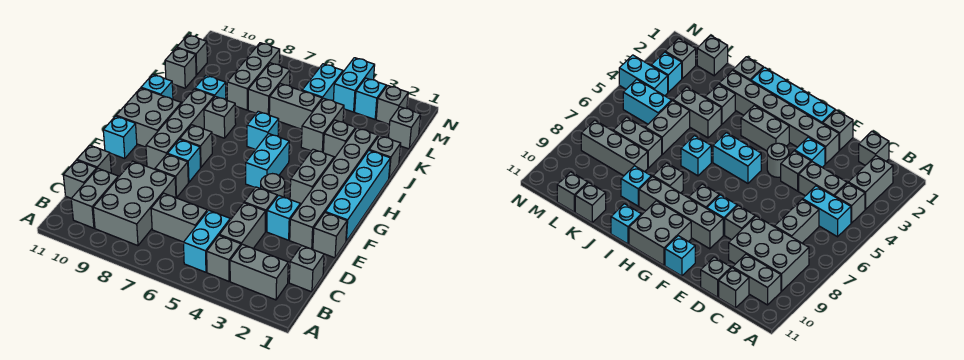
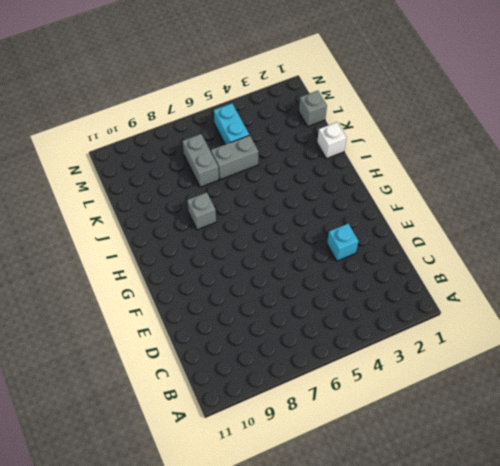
white brick J1 level 1 -> grey brick J1 level 1
none -> grey brick B2:B3 level 1
none -> grey brick B4 level 1
none -> cyan brick B5:C5 level 1
none -> grey brick B8:D9 level 1

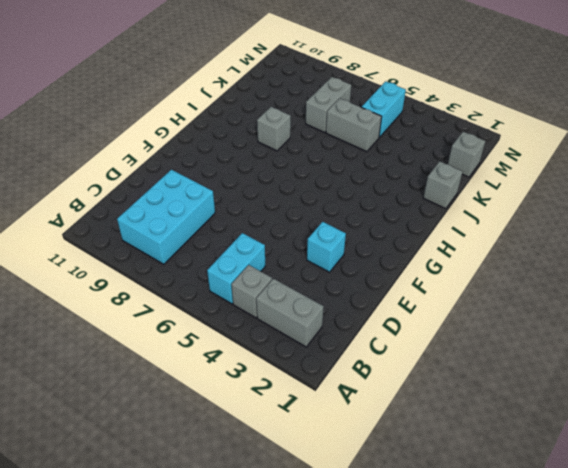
cyan brick B8:D9 level 1 -> grey brick B8:D9 level 1
none -> grey brick B10:C10 level 1
none -> grey brick C1 level 1
none -> grey brick C4:D4 level 1
none -> grey brick C6:C7 level 1

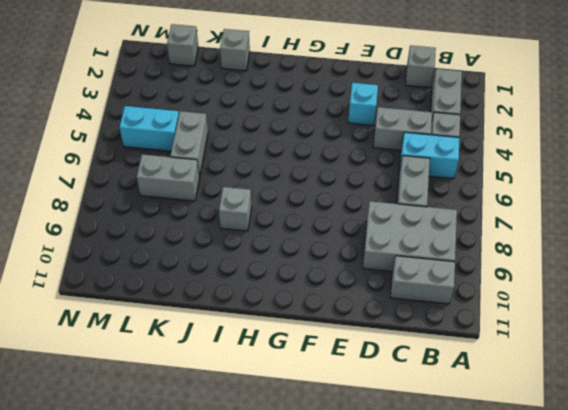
none -> grey brick C11 level 1
none -> grey brick D11 level 1
none -> grey brick E1 level 1
none -> grey brick E2:J2 level 1

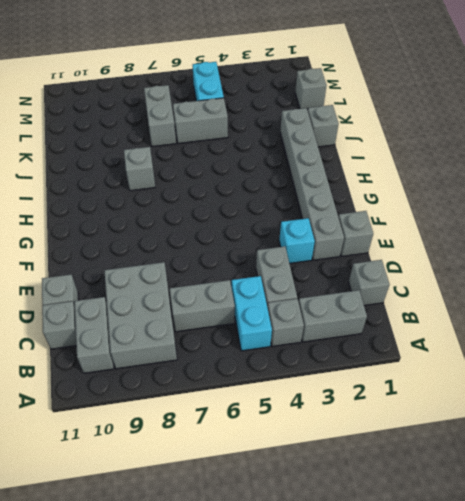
none -> grey brick E4 level 1
none -> grey brick E8 level 1
none -> cyan brick F1:I1 level 1
none -> grey round brick F4 level 1

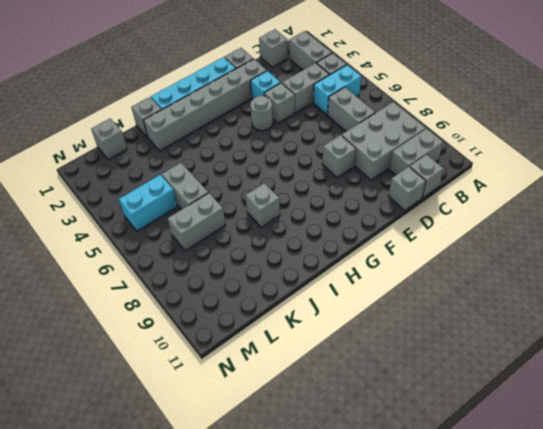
none -> cyan brick F8 level 1
none -> grey brick F9:I9 level 1
none -> cyan brick F11 level 1
none -> grey brick G3:H3 level 1

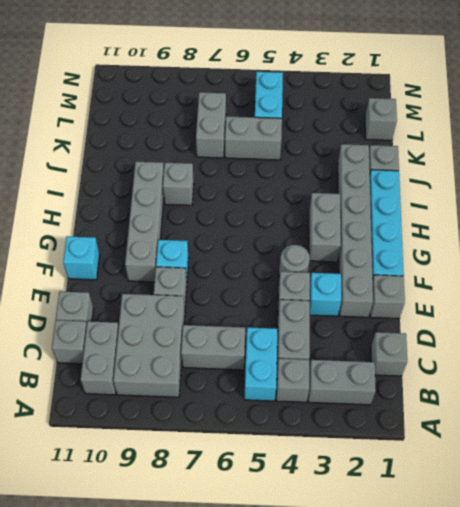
none -> cyan brick G5:H5 level 1
none -> grey brick G8 level 1
none -> grey brick G10:H11 level 1
none -> cyan brick I6 level 1

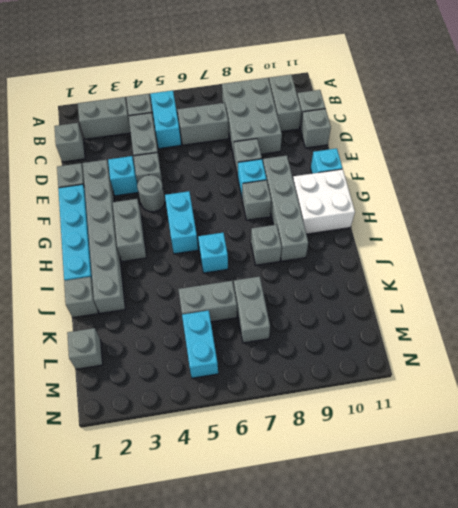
white brick G10:H11 level 1 -> grey brick G10:H11 level 1
none -> cyan brick I11 level 1
none -> grey brick J3 level 1
none -> grey brick J4:K4 level 1
none -> cyan brick J9 level 1

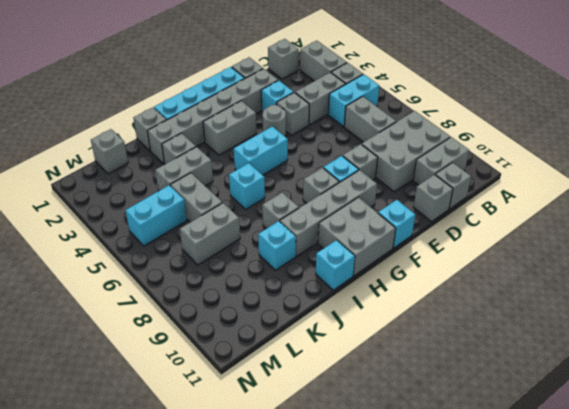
none -> grey brick K8:M8 level 1
none -> grey brick K11 level 1
none -> grey brick L11 level 1
none -> grey brick M2 level 1

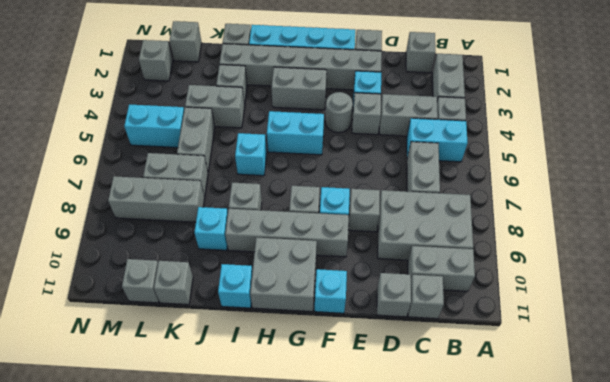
none -> cyan brick M3 level 1
none -> cyan brick M4:N4 level 1

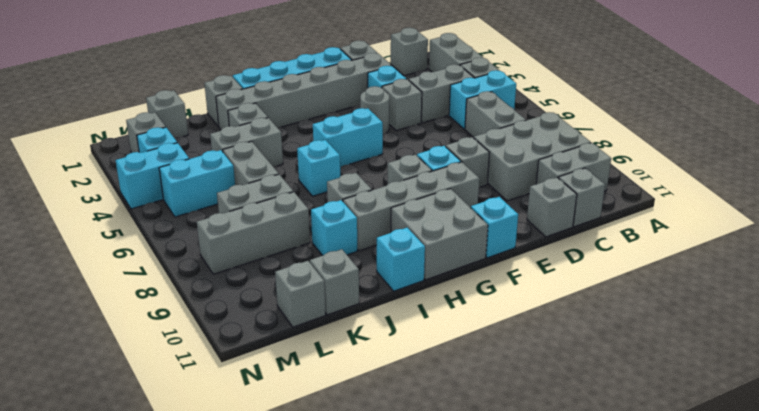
none -> grey brick G3:H3 level 1

